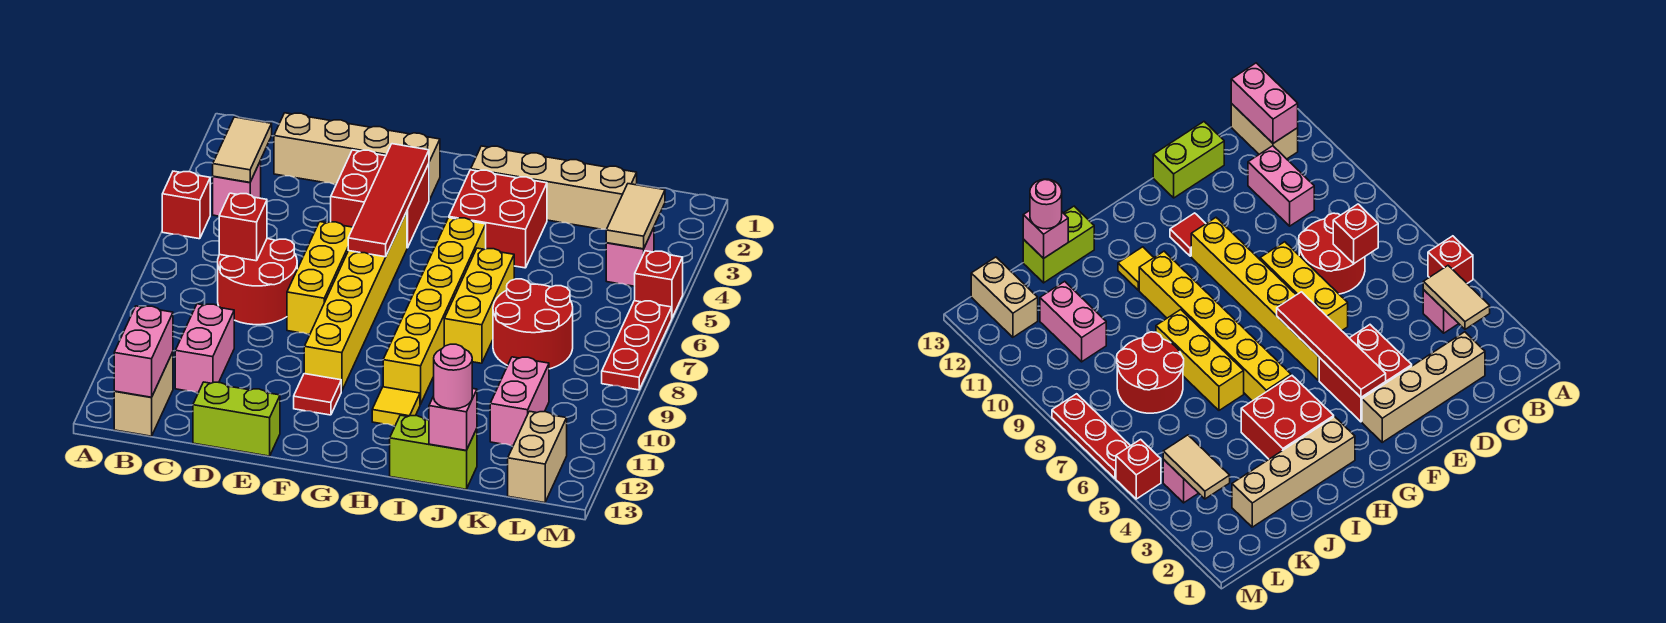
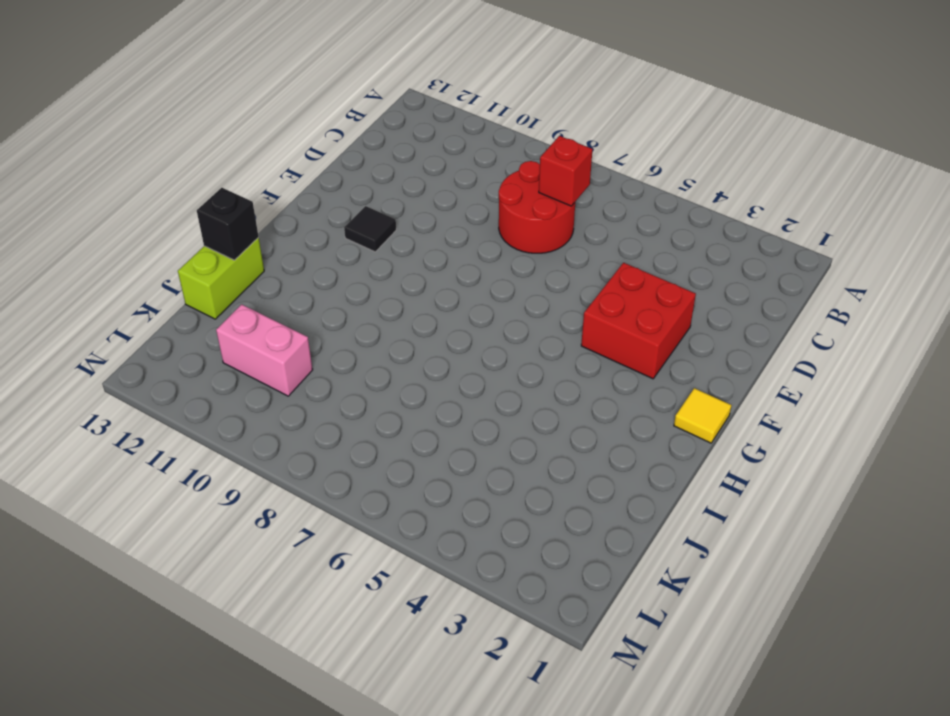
black tile F11 level 1 -> red tile F11 level 1
yellow tile G1 level 1 -> yellow tile H11 level 1
black brick I13 level 2 -> none
none -> red brick A5 level 1
none -> pink brick B4 level 1
none -> tan brick B12:B13 level 1
none -> tan brick C2:F2 level 1

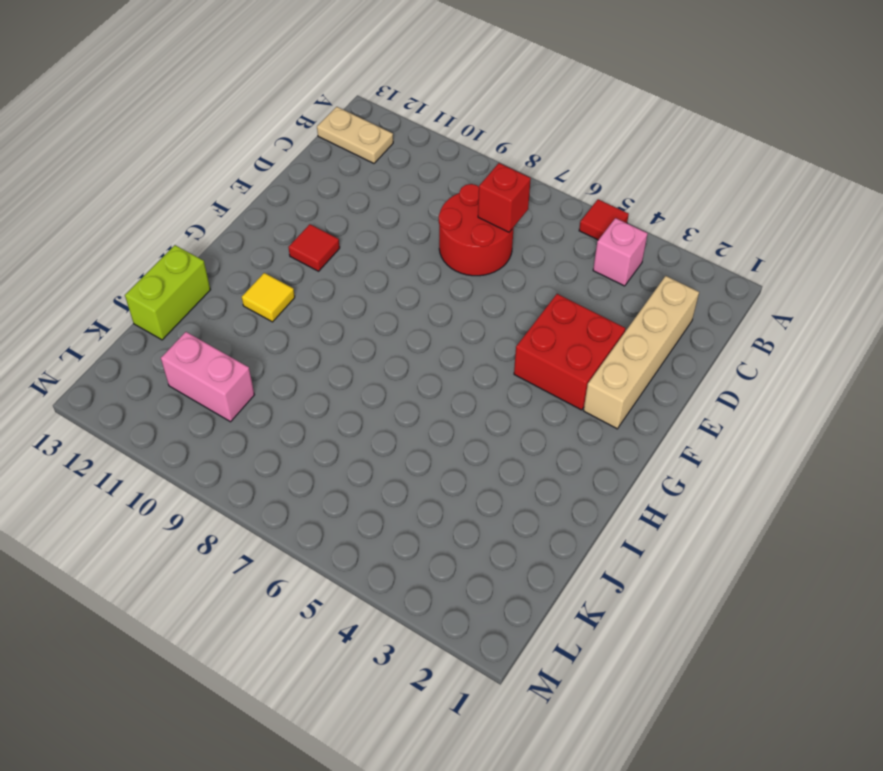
red tile A5 level 1 -> red brick A5 level 1
tan plate B12:B13 level 1 -> tan brick B12:B13 level 1
none -> pink brick C10:C11 level 1
none -> lime brick D13:E13 level 1
none -> yellow brick E6:E8 level 1
none -> yellow brick F5:F10 level 1

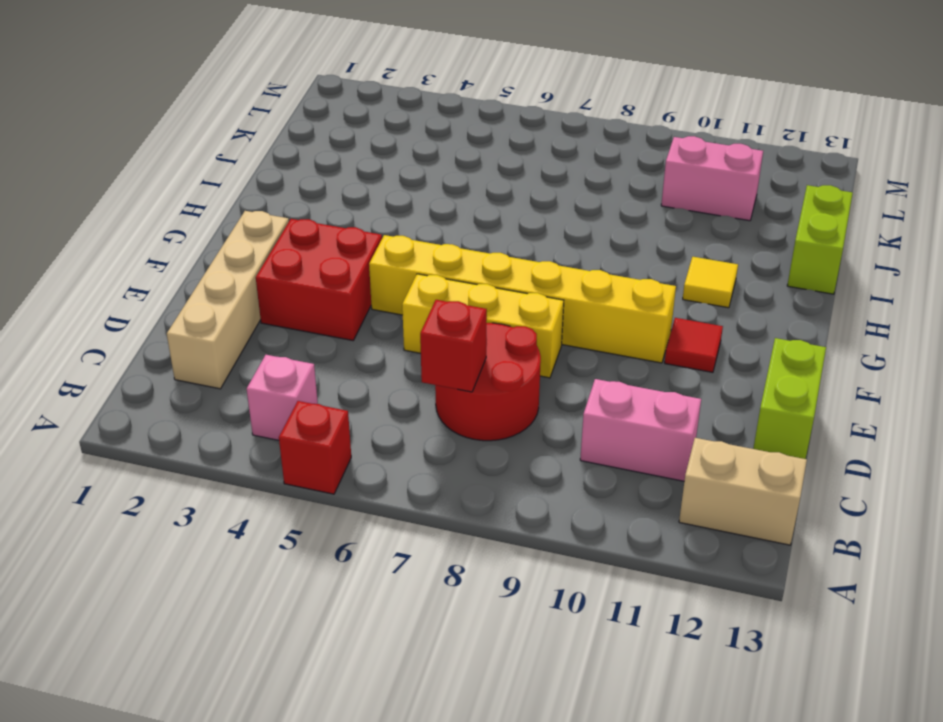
none -> tan brick H2:K2 level 1
none -> red brick H3:I4 level 1
none -> yellow brick H5:H10 level 1
none -> yellow brick I6:I8 level 1

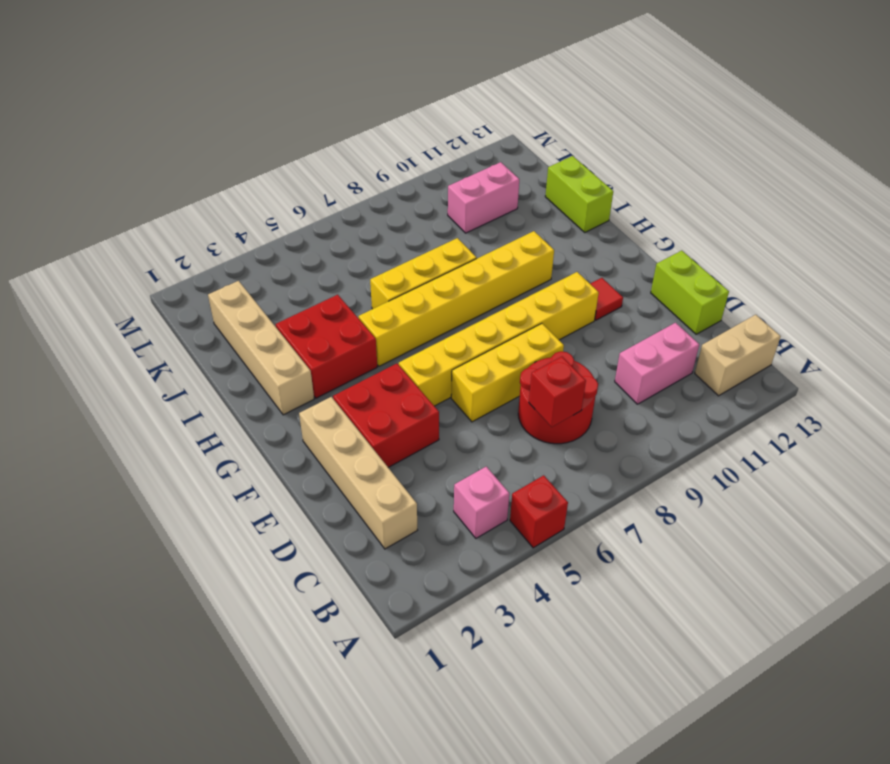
none -> yellow tile H11 level 1
none -> red round brick J7:K8 level 1
none -> pink brick L4 level 1
none -> tan brick L12:L13 level 1

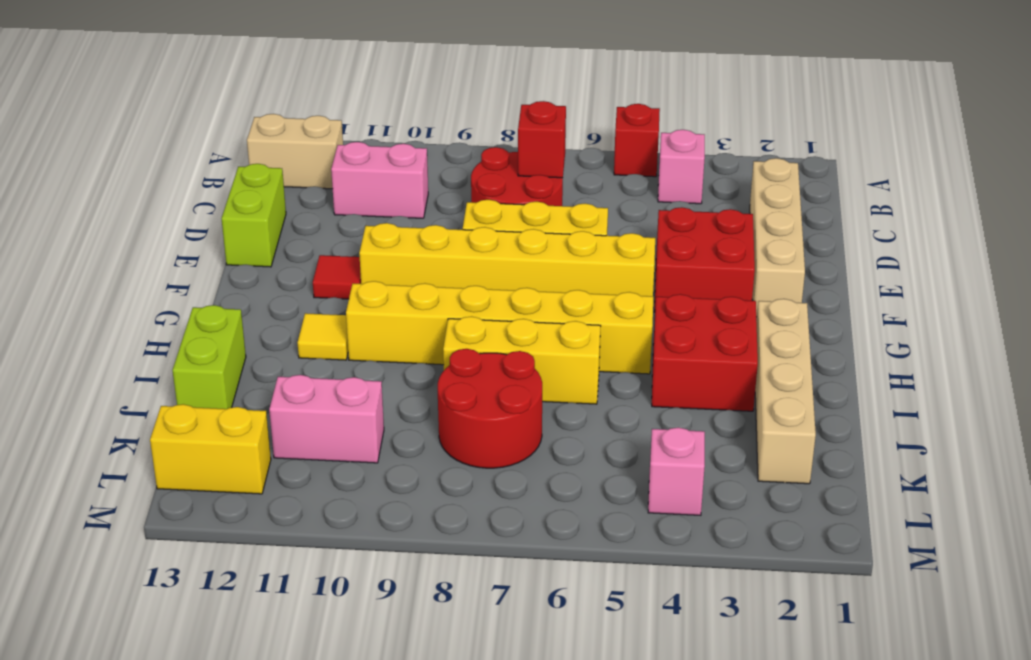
yellow brick L12:L13 level 1 -> tan brick L12:L13 level 1
none -> red brick M5 level 1
none -> red plate M6:M8 level 1
none -> tan tile B3:B4 level 2
none -> pink brick B12:B13 level 2

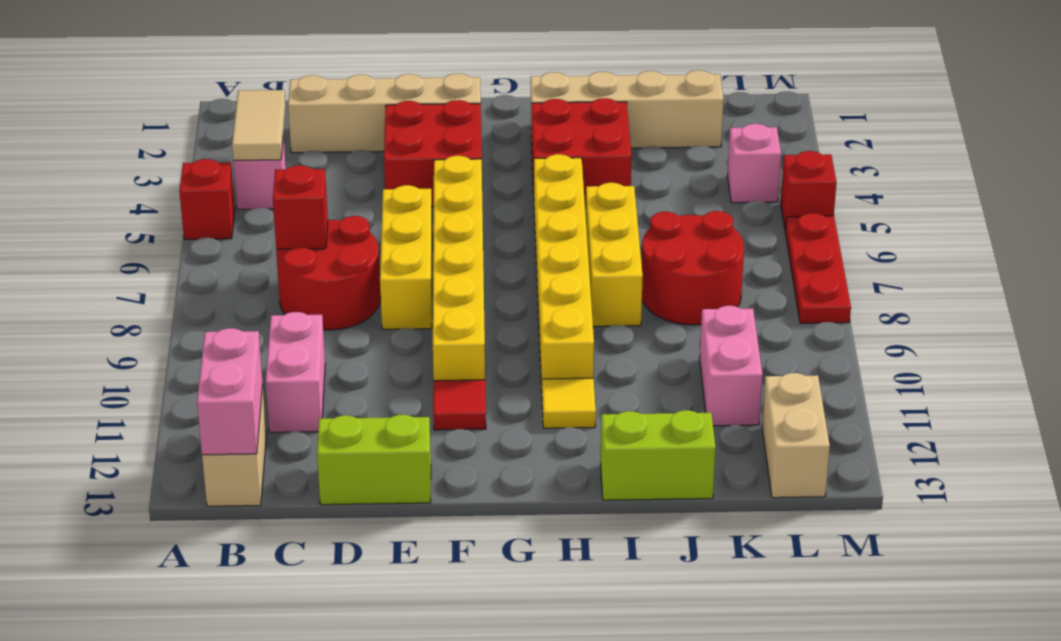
none -> red tile F3:F6 level 2
none -> pink brick J13 level 2
none -> tan tile L3:L4 level 2
none -> pink round brick J13 level 3

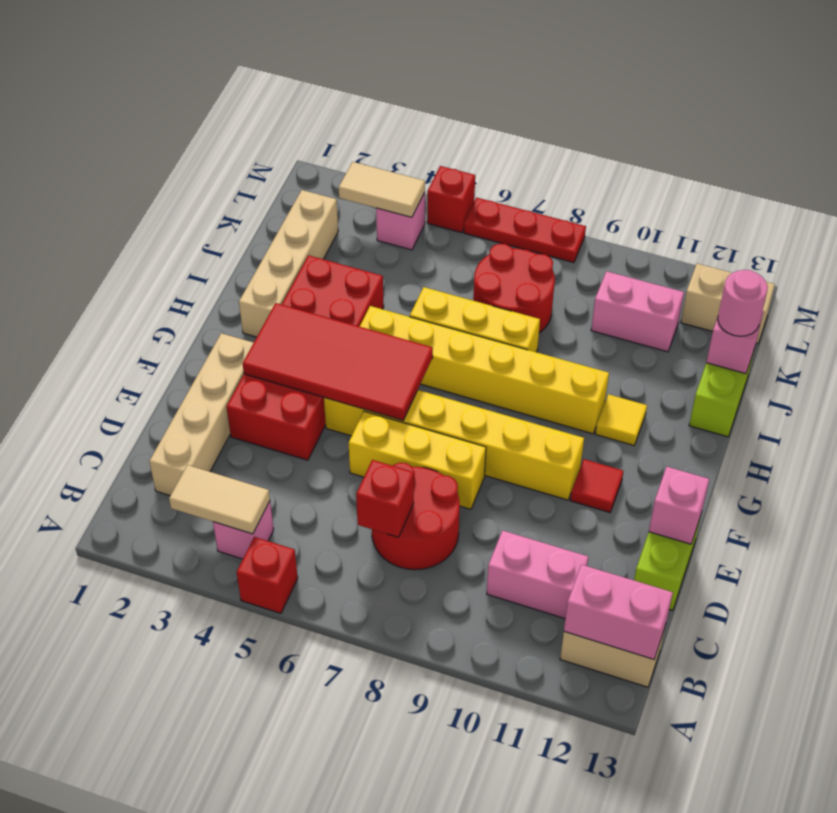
pink brick E13 level 2 -> none
red tile F3:G6 level 2 -> red tile F3:F6 level 2

